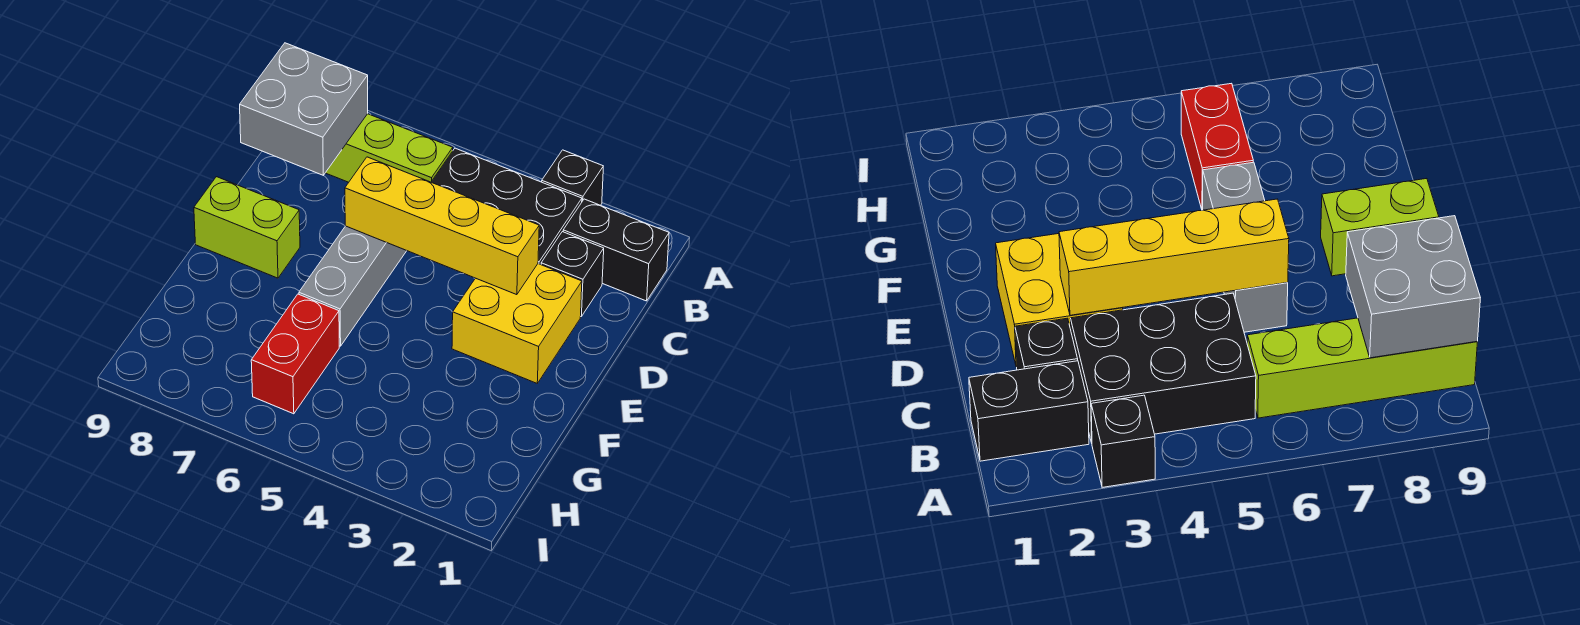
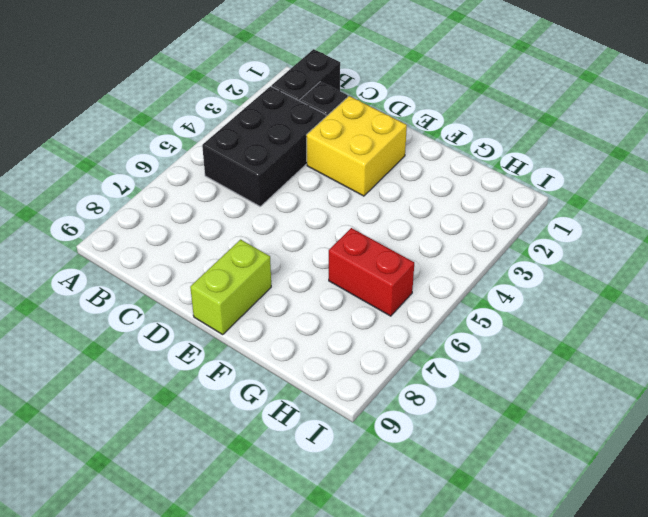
none -> black brick A3 level 1
none -> lime brick B6:B9 level 1

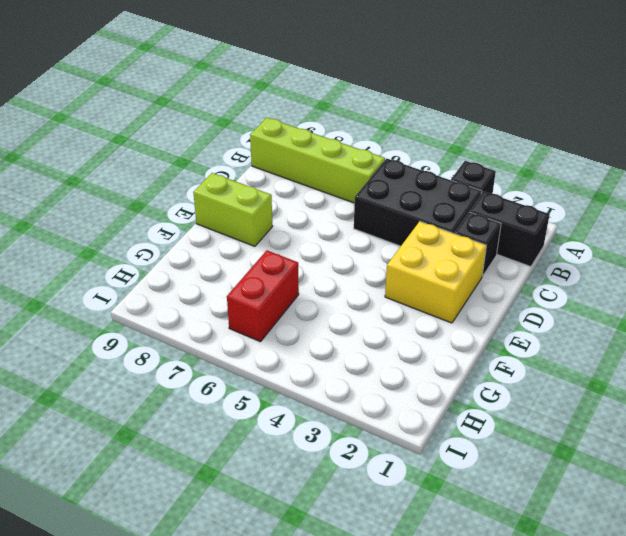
none -> grey brick D6:F6 level 1
none -> grey brick B8:C9 level 2

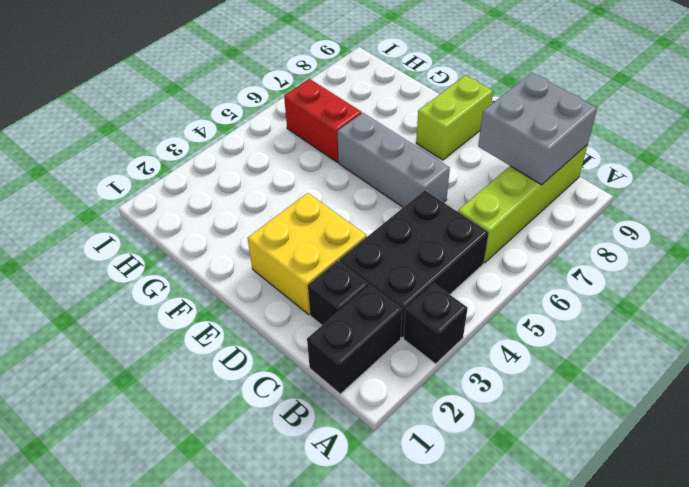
none -> yellow brick D3:D6 level 2

